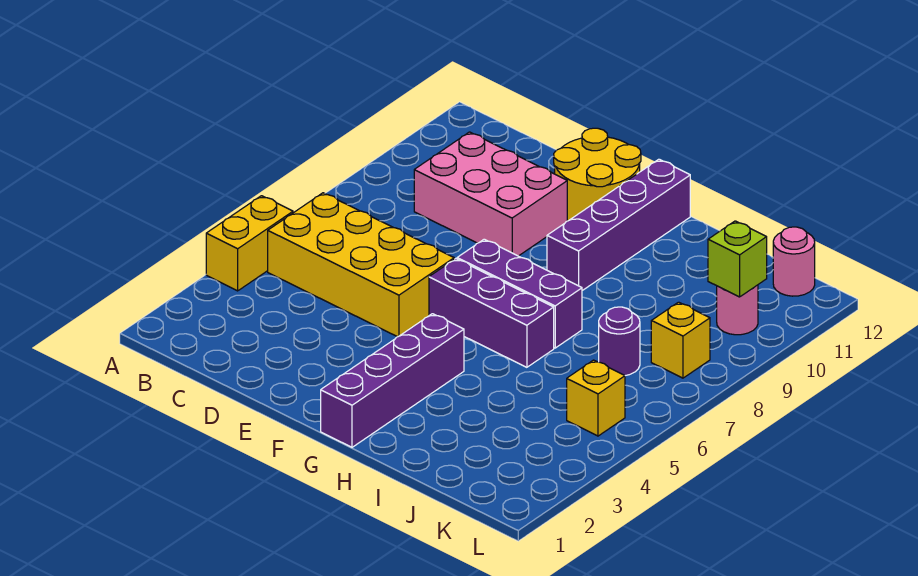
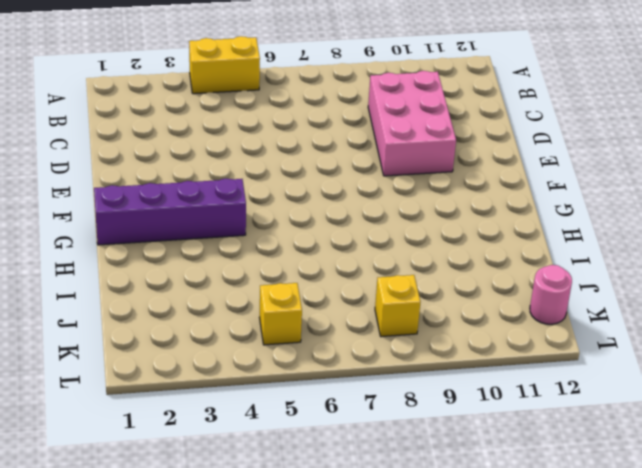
none -> yellow brick B5:E6 level 1
none -> yellow round brick E11:F12 level 1
none -> purple brick F6:H6 level 1

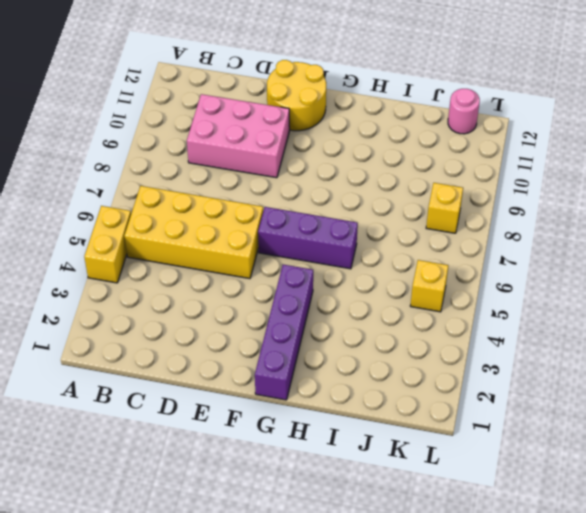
none -> purple brick F7:H7 level 1
none -> purple brick G9:G12 level 1
none -> purple round brick J7 level 1

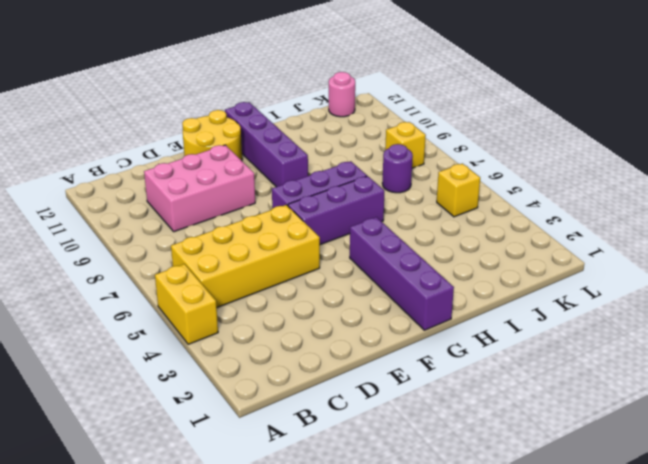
none -> pink round brick K10 level 1
none -> lime brick K10 level 2

